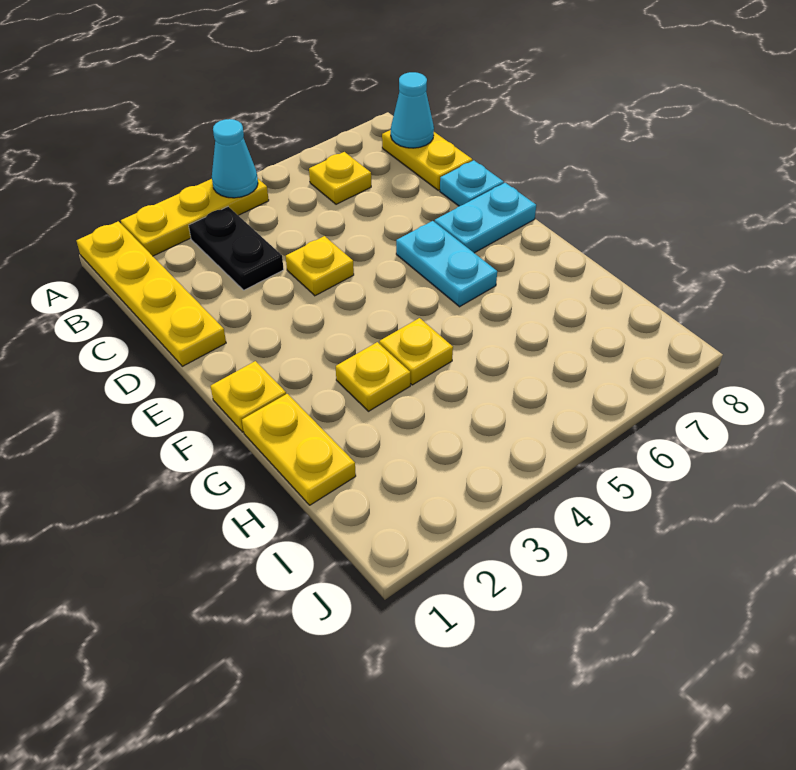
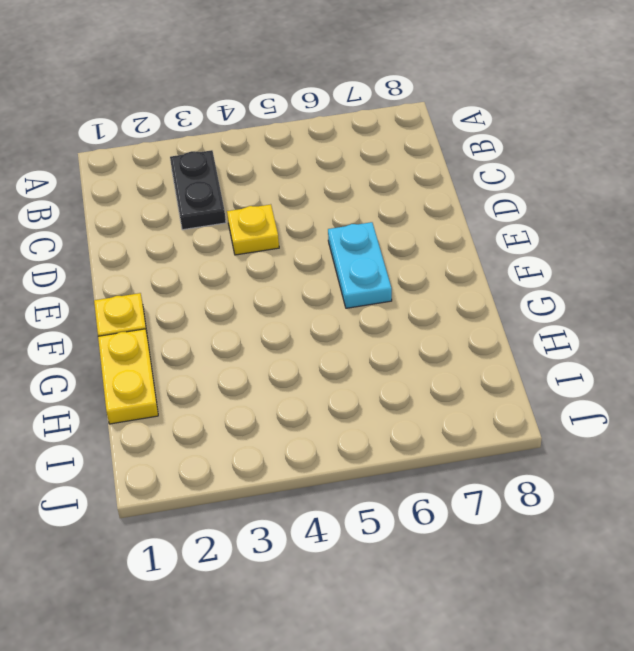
none -> yellow plate A1:D1 level 1
none -> yellow plate A2:A4 level 1
none -> yellow plate B6 level 1

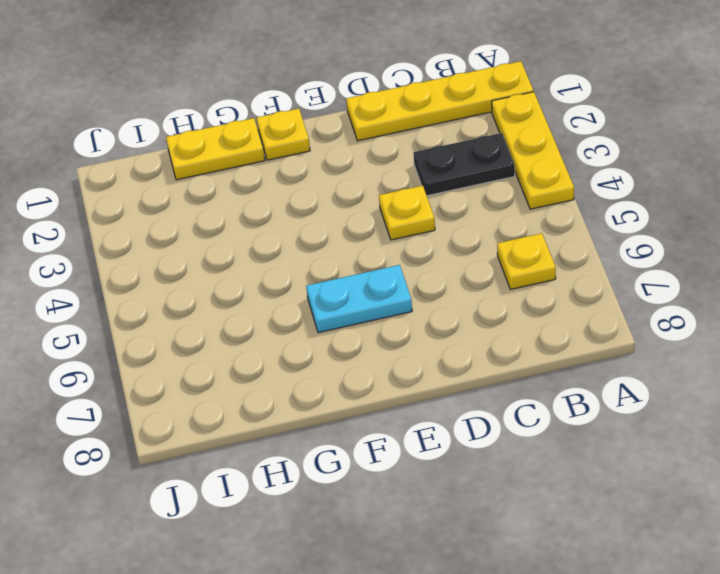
none -> yellow plate B8:C8 level 1
none -> cyan plate D8 level 1
none -> cyan plate E7:E8 level 1

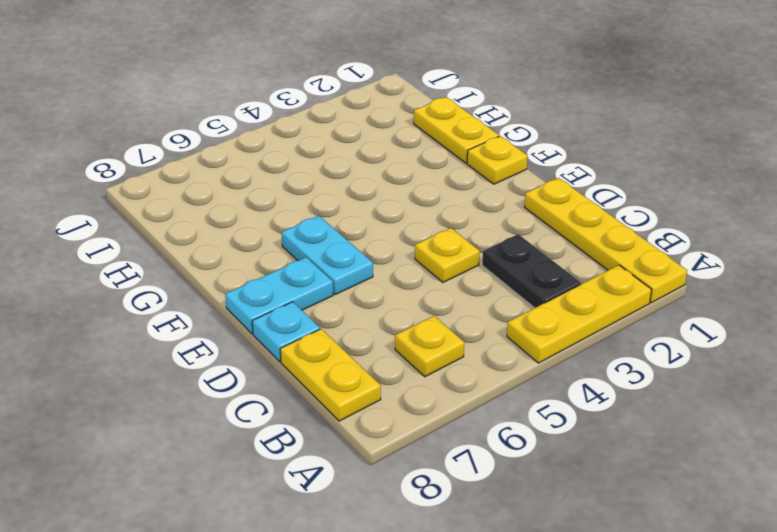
none -> yellow plate G3 level 1
none -> yellow plate G4 level 1
none -> cyan cone A4 level 2

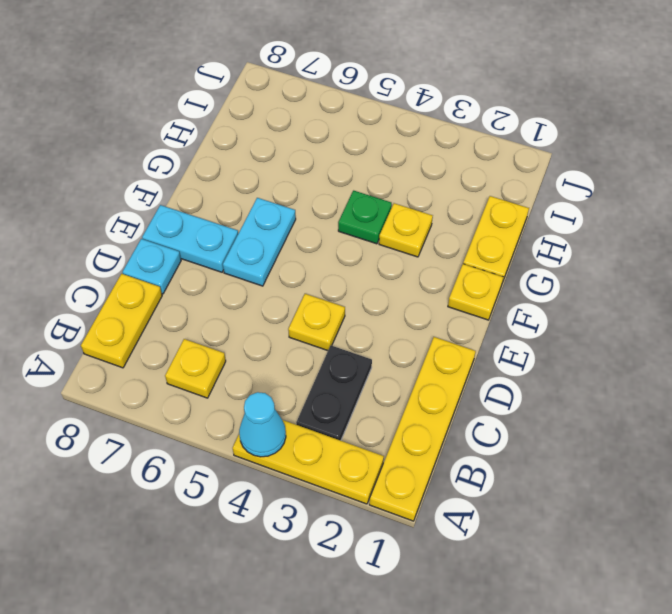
green plate G4 level 1 -> yellow plate G4 level 1
none -> cyan cone B8 level 2

